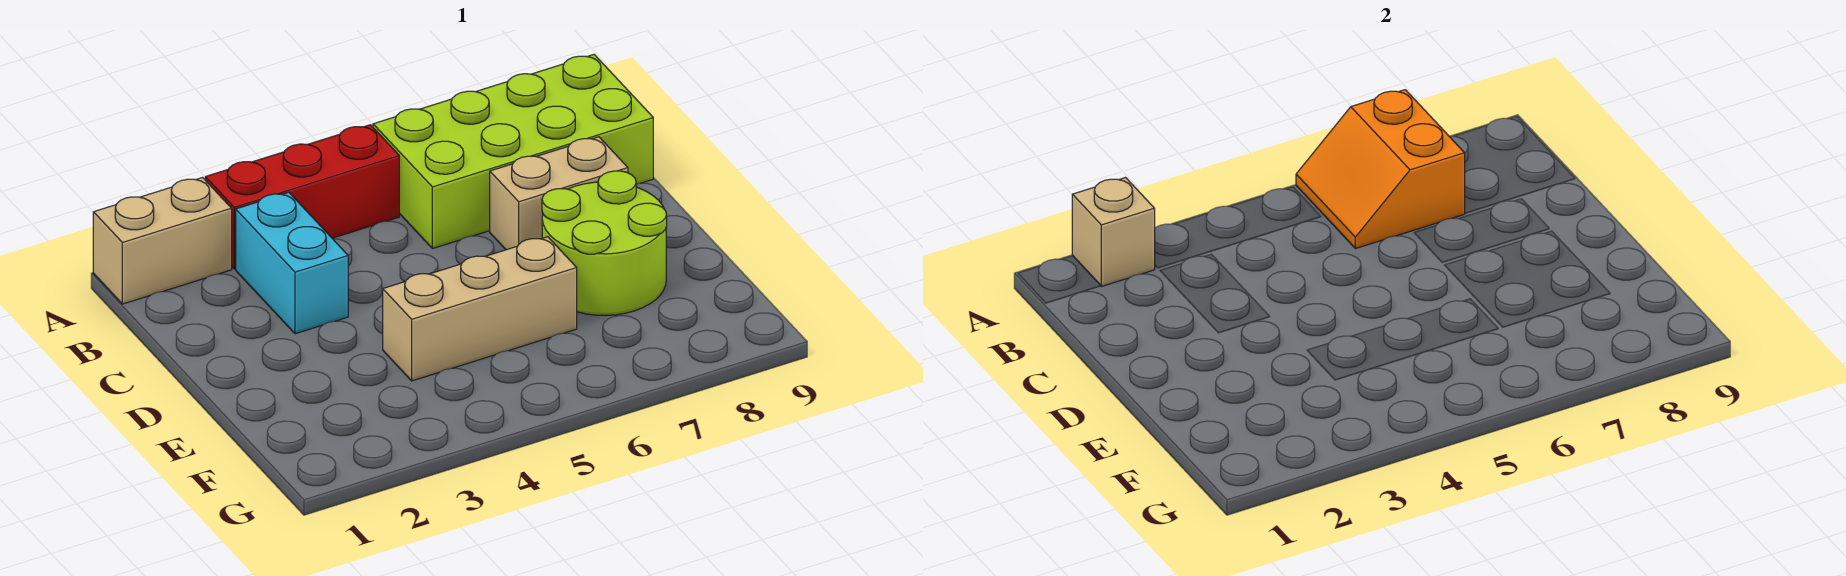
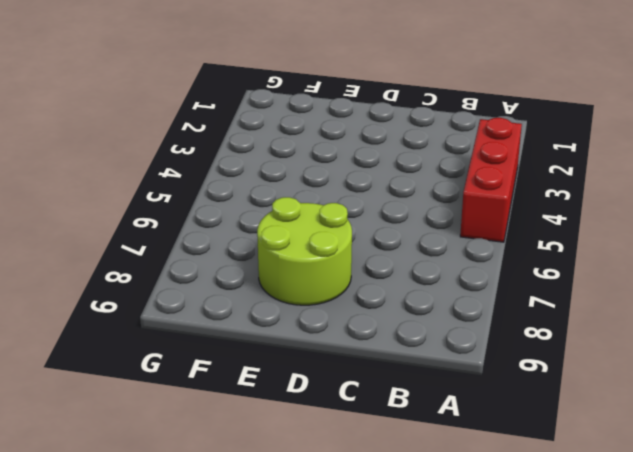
none -> tan brick A1:A2 level 1
none -> lime brick A6:B9 level 1

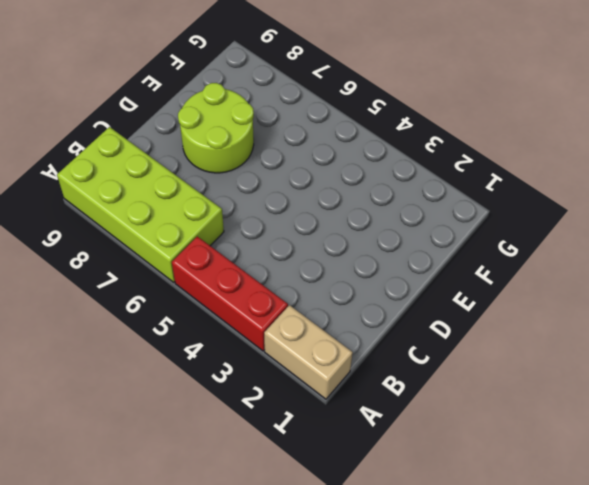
none -> cyan brick B3:C3 level 1
none -> tan brick C7:C8 level 1

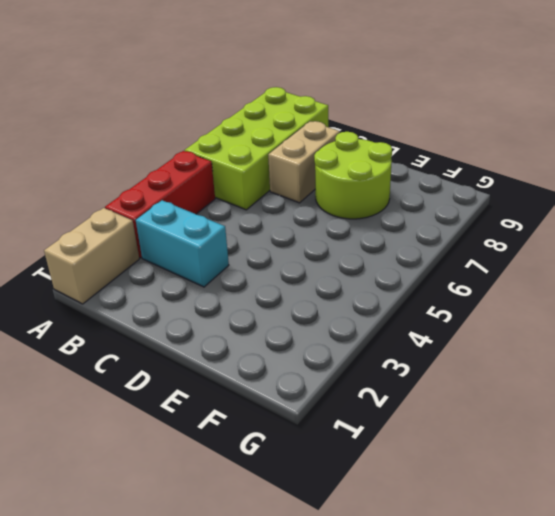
none -> tan brick E4:E6 level 1
none -> tan brick A2 level 2

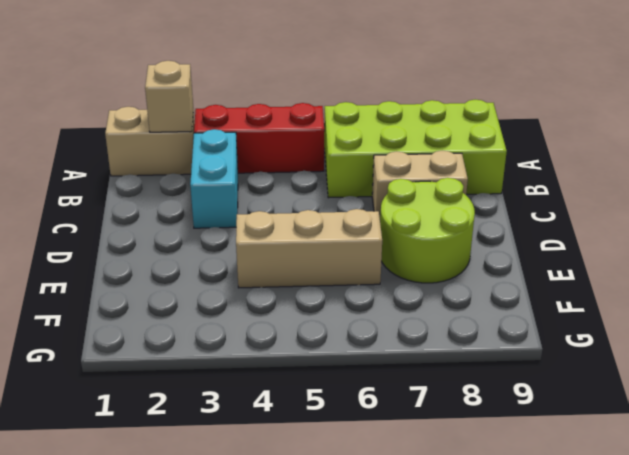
none -> orange slope A6:B7 level 2 top 7

